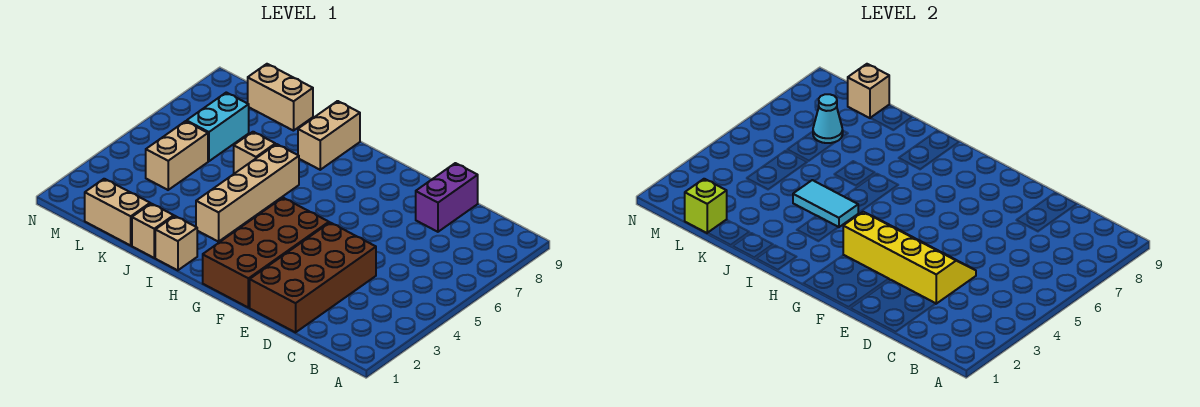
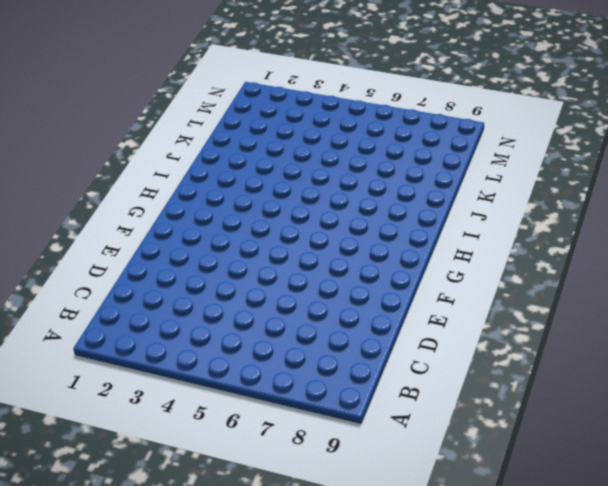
none -> brown brick D1:E4 level 1
none -> purple brick D8:D9 level 1
none -> brown brick F1:G4 level 1

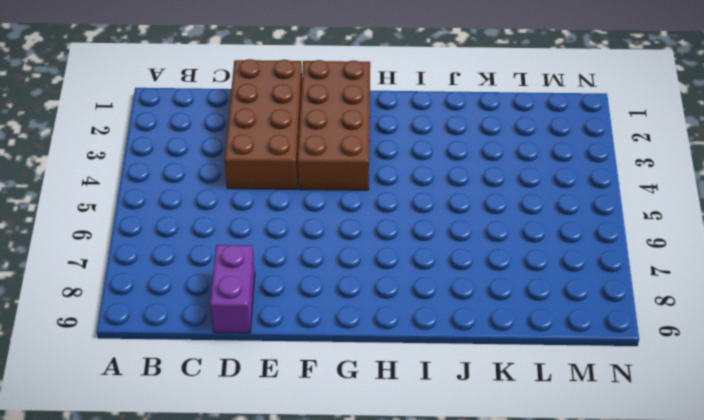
none -> tan brick I1 level 1
none -> tan brick I3:I6 level 1
none -> tan brick I8:I9 level 1

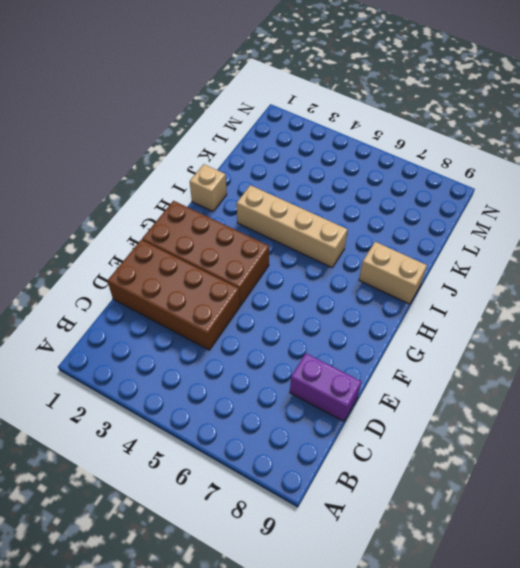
none -> tan brick J1 level 1
none -> tan brick J6 level 1
none -> tan brick K1:L1 level 1

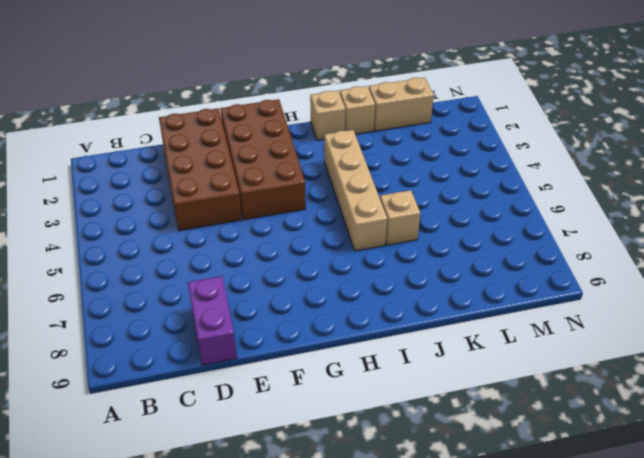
none -> tan brick I8:I9 level 1
none -> tan brick K9:L9 level 1
none -> tan brick L4:L5 level 1

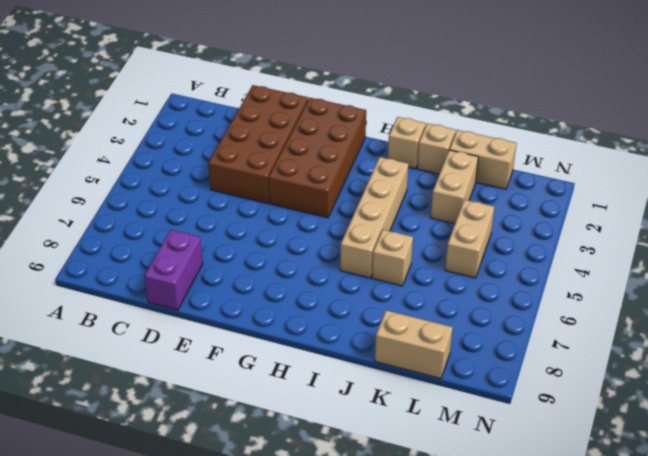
tan brick K2:K3 level 1 -> tan brick I8:I9 level 1
none -> cyan brick L6:L7 level 1
none -> yellow slope D3:G4 level 2 top 3
none -> cyan tile I4:J4 level 2

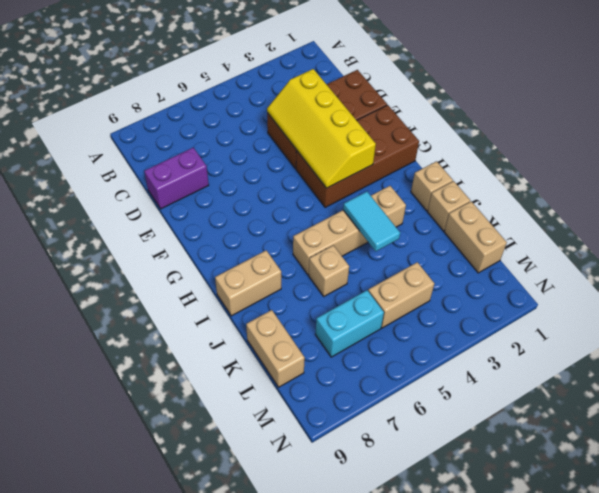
none -> lime brick L1 level 2
none -> cyan cone L7 level 2
none -> tan brick L9 level 2

